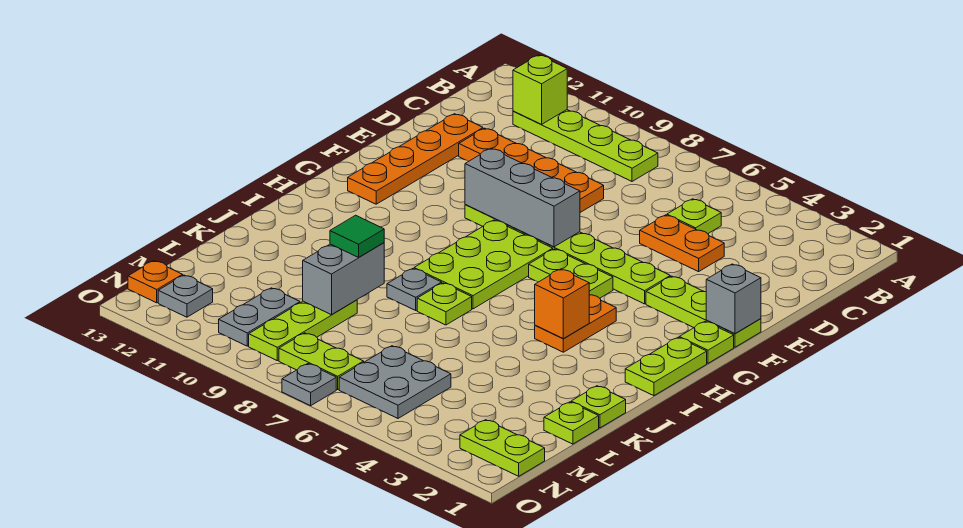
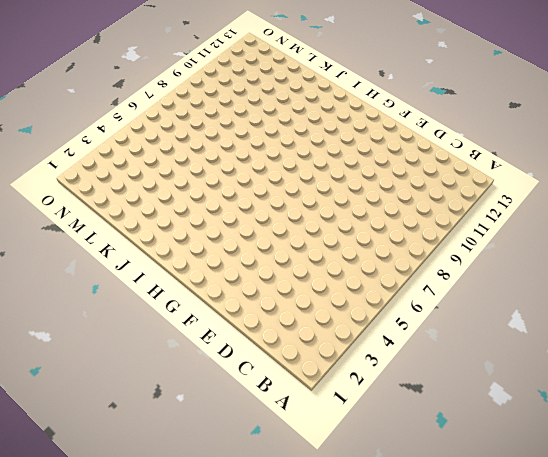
none -> lime plate B8:B11 level 1
none -> lime plate C5 level 1
none -> orange plate D4:D5 level 1
none -> orange plate D8:D11 level 1

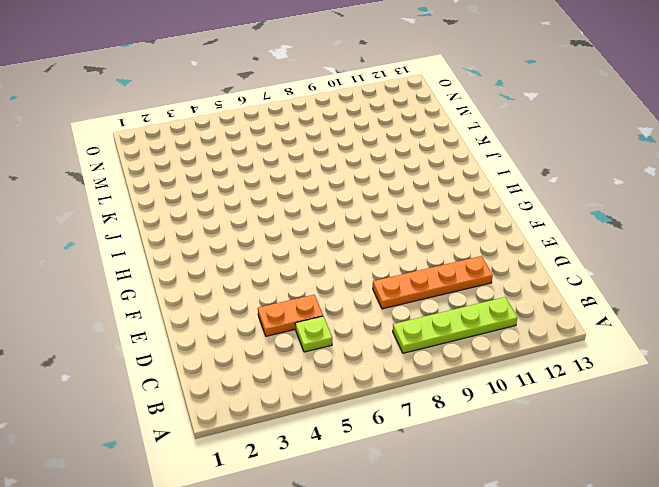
none -> orange plate D12:G12 level 1
none -> lime plate F1:F3 level 1
none -> lime plate F4:F9 level 1
none -> lime plate G1 level 1

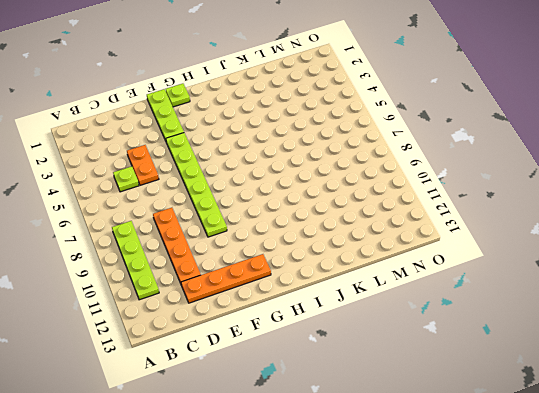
none -> lime plate G5:G6 level 1
none -> lime plate G7:I8 level 1
none -> lime plate H1:I1 level 1
none -> orange plate H4:I4 level 1

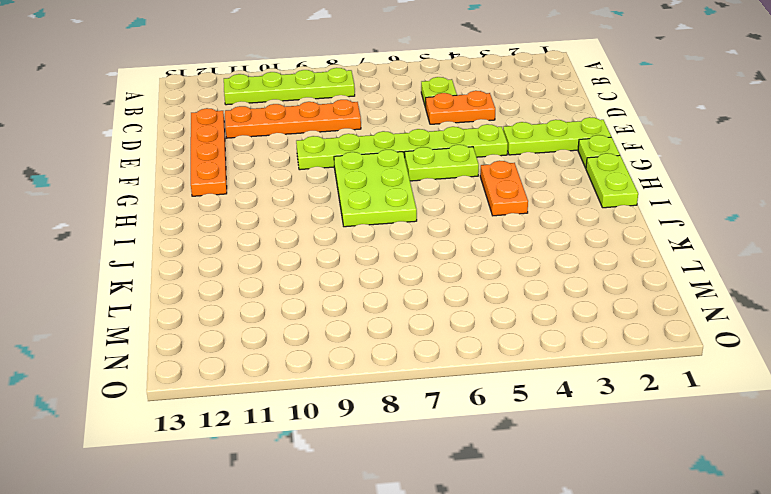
none -> lime plate J7 level 1
none -> grey plate J8 level 1
none -> lime plate K1 level 1
none -> lime plate L1 level 1

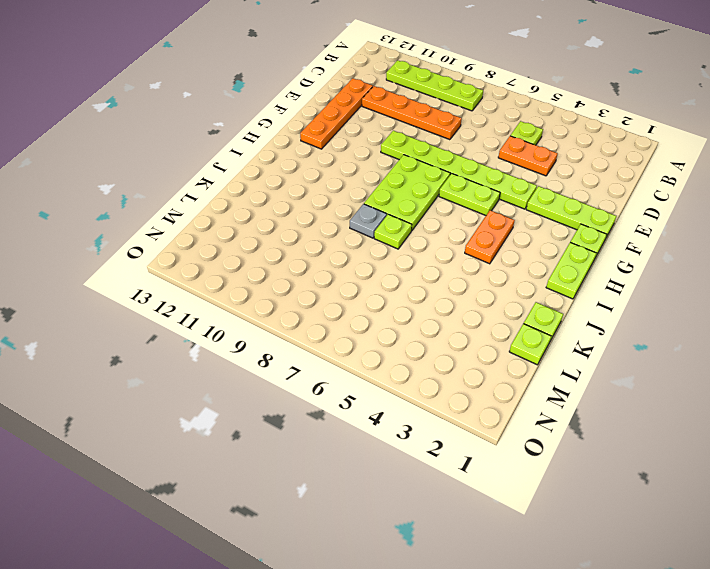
none -> lime plate L9:N9 level 1
none -> grey plate M5:N6 level 1
none -> grey plate M10:N10 level 1
none -> lime plate N1:N2 level 1

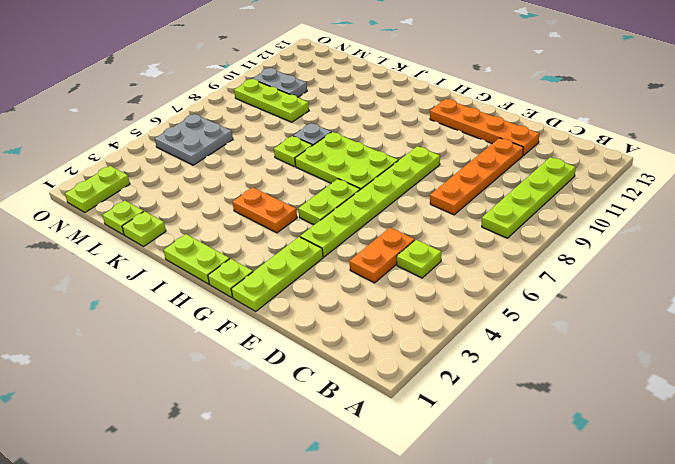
none -> lime plate N7:N8 level 1
none -> grey plate N12 level 1
none -> orange plate N13 level 1
none -> grey plate O7 level 1

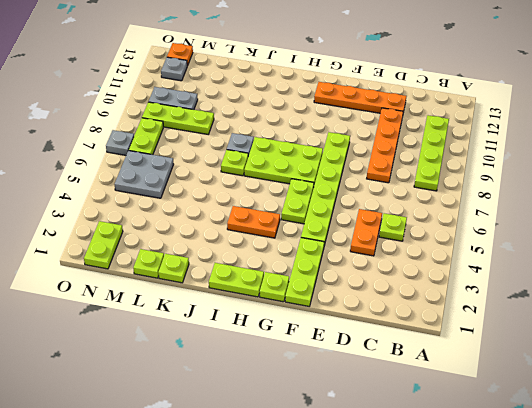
none -> lime brick B11 level 2
none -> grey brick F1 level 2
none -> grey brick F7:F9 level 2
none -> orange brick I4 level 2

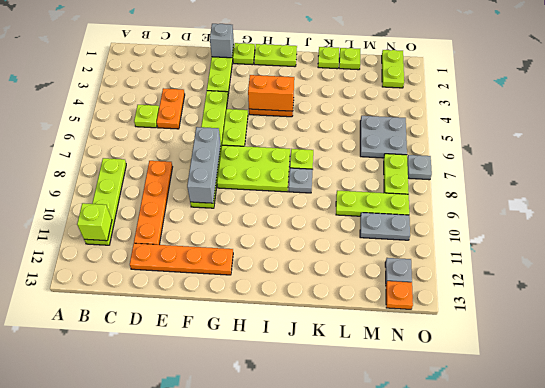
orange brick H4:I4 level 2 -> orange brick I4 level 2
none -> grey brick K9:L9 level 2
none -> green tile K9 level 3

